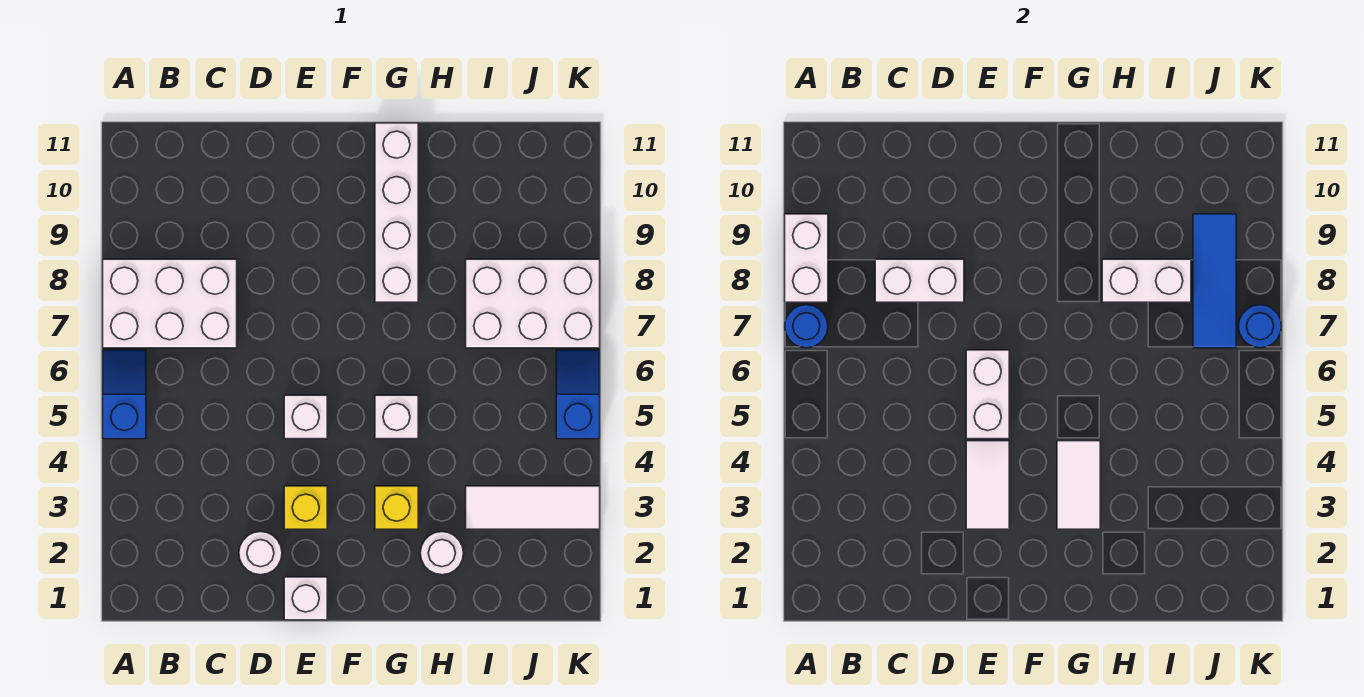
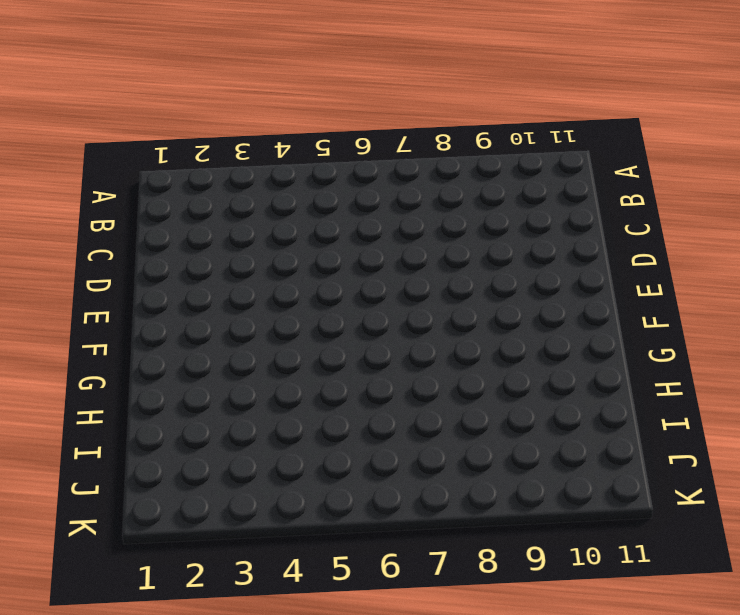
none -> blue slope A5:A6 level 1 top 5
none -> white brick A7:C8 level 1
none -> white round brick D2 level 1

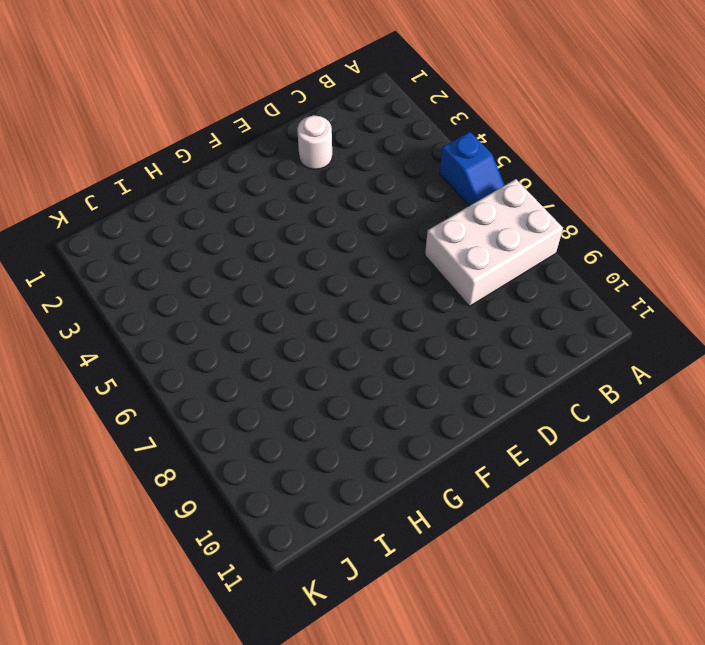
none -> white brick E1 level 1
none -> yellow brick E3 level 1
none -> white brick E5 level 1

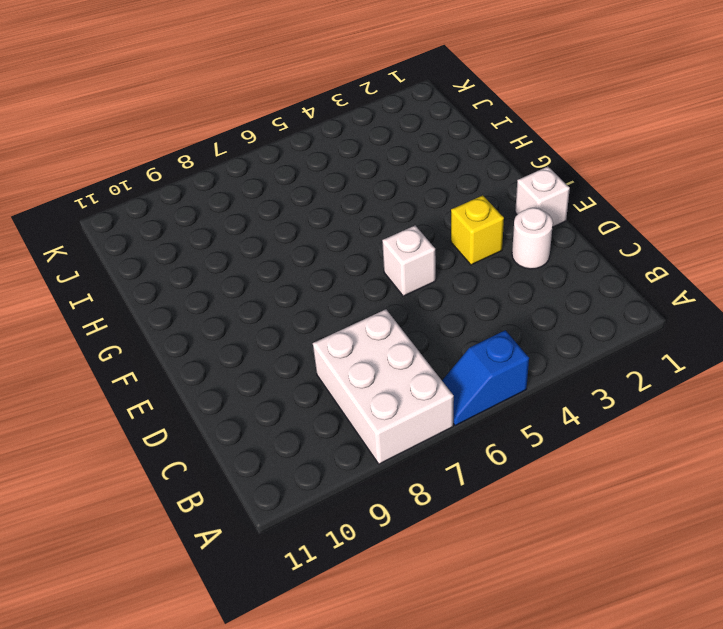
none -> yellow brick G3 level 1
none -> white brick G5 level 1
none -> white brick G8:G11 level 1

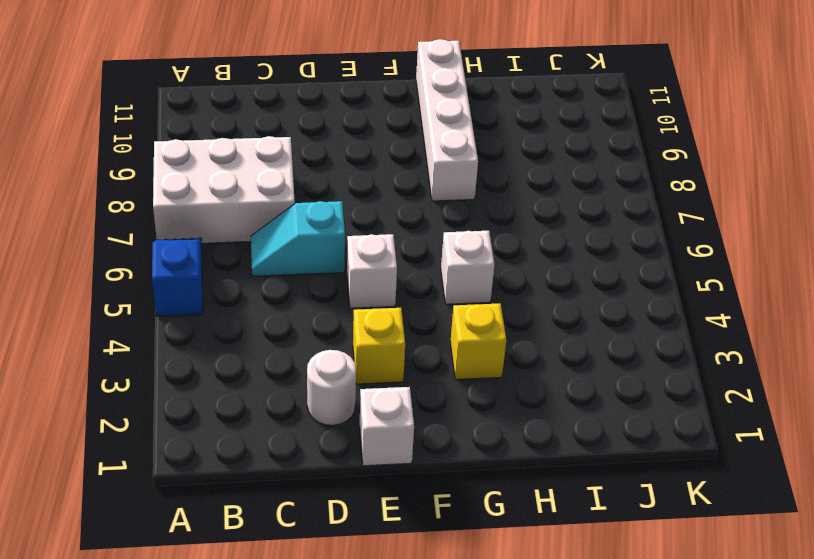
cyan slope C6:D6 level 1 top D -> none
none -> white round brick H2 level 1
none -> white tile I3:K3 level 1
none -> white brick I7:K8 level 1

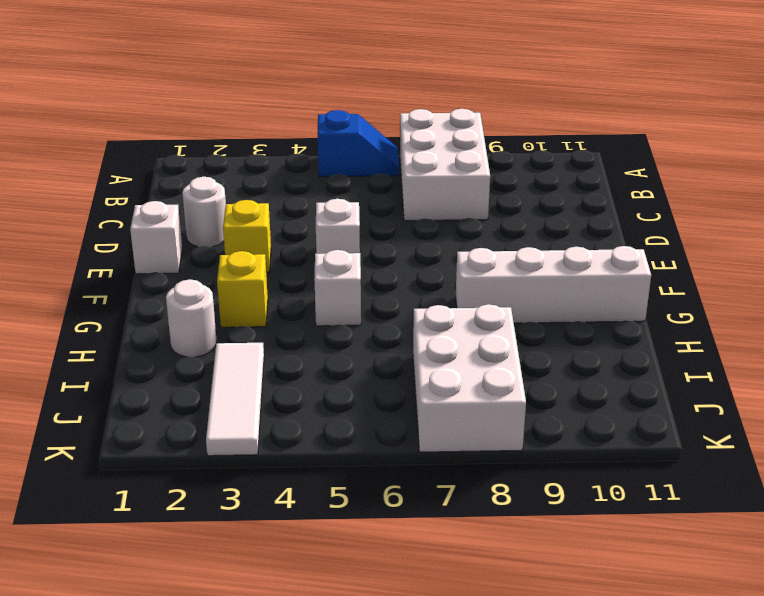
none -> blue slope K5:K6 level 1 top 5
none -> blue round brick A7 level 2
none -> white brick A8:A9 level 2

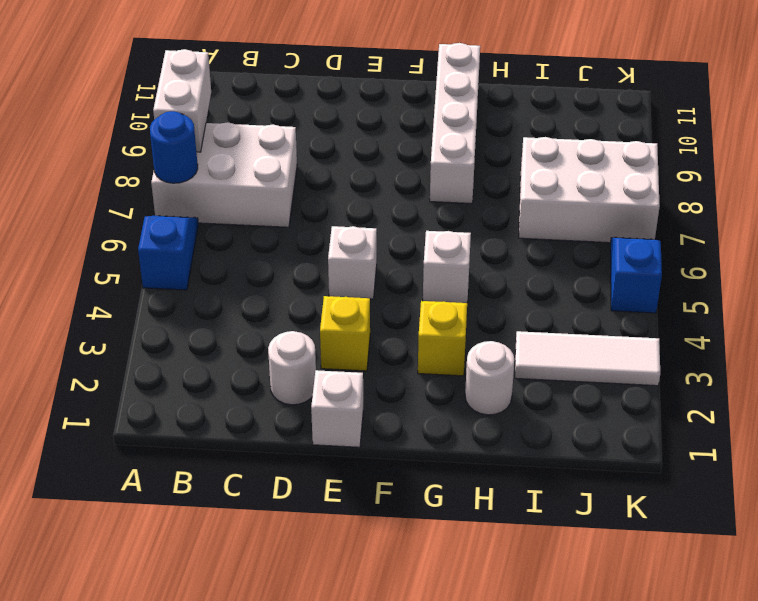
none -> white brick C8:D8 level 2
none -> white tile E3:E4 level 2
none -> white brick E5:E6 level 2

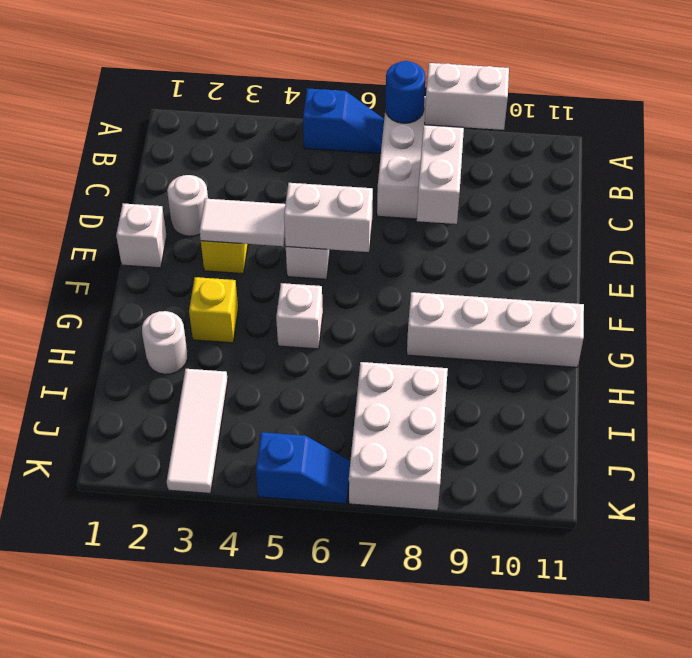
none -> white tile G3:G4 level 2
none -> white brick H8:I8 level 2
none -> blue tile J7:J9 level 2

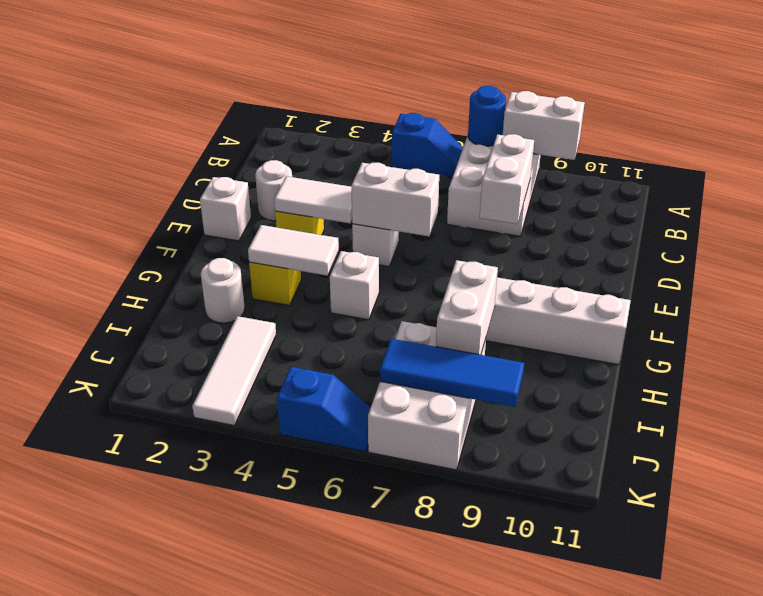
none -> blue round brick K7 level 2

